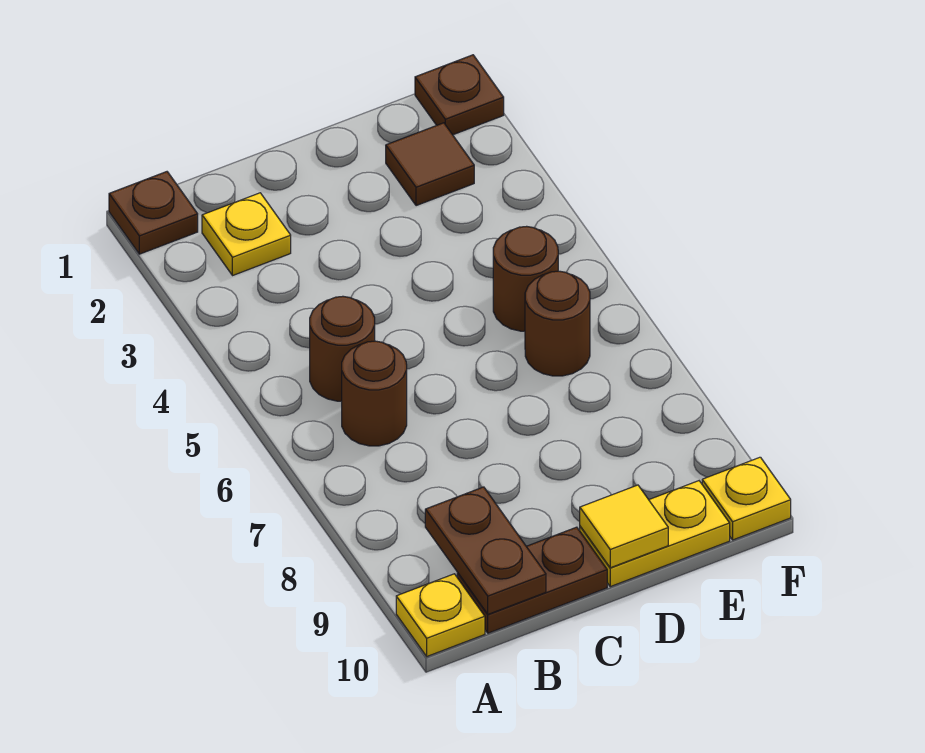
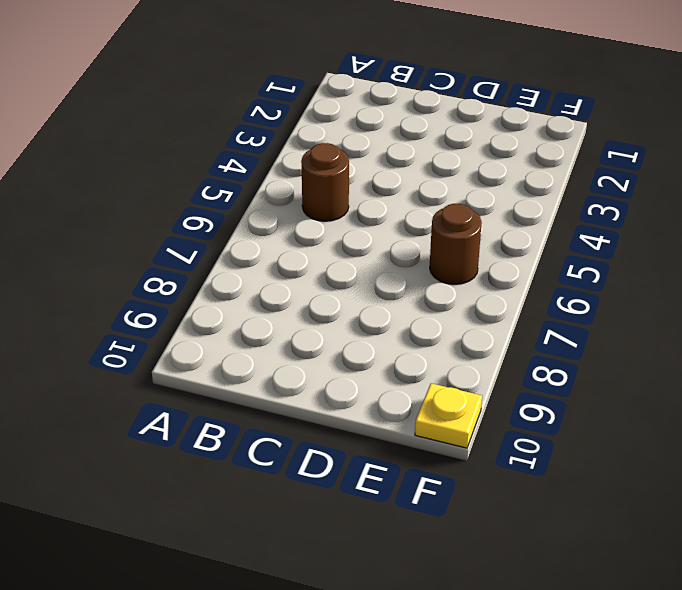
none -> brown plate A1 level 1
none -> yellow plate A10 level 1
none -> yellow plate B2 level 1

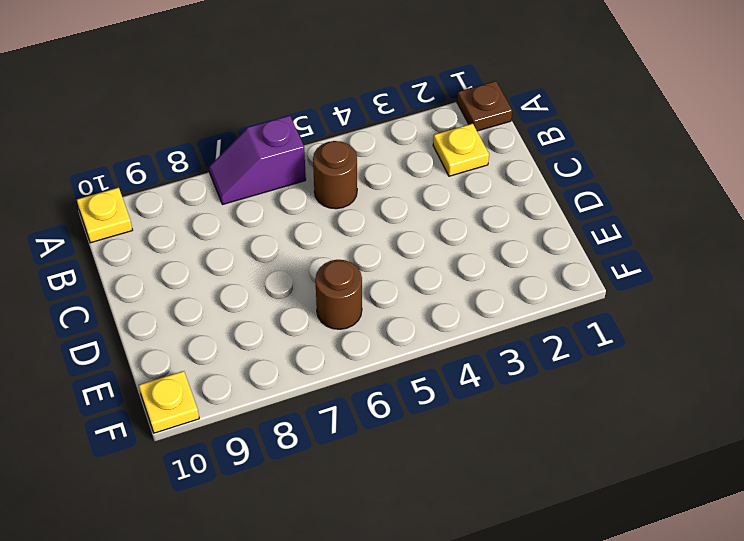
purple slope A6:A7 level 1 top 6 -> none
none -> brown round brick B6 level 1
none -> brown plate B10:C10 level 1
none -> yellow plate D10:E10 level 1

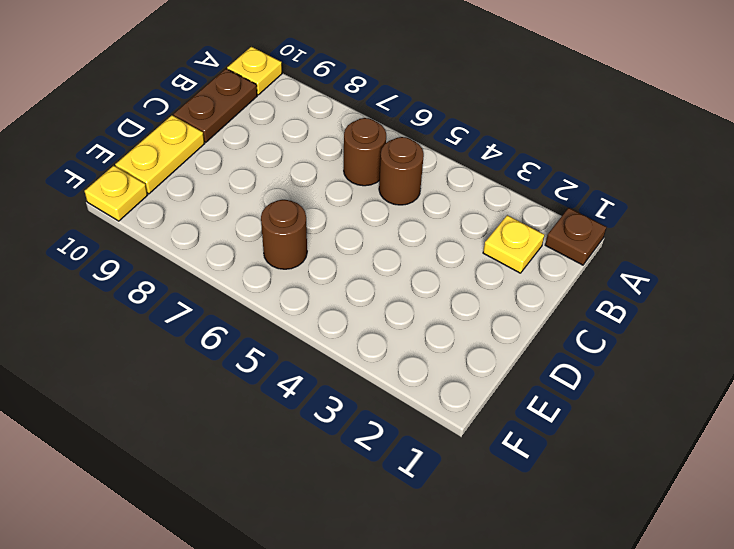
none -> brown tile E2 level 1
none -> brown round brick E5 level 1
none -> brown plate F1 level 1

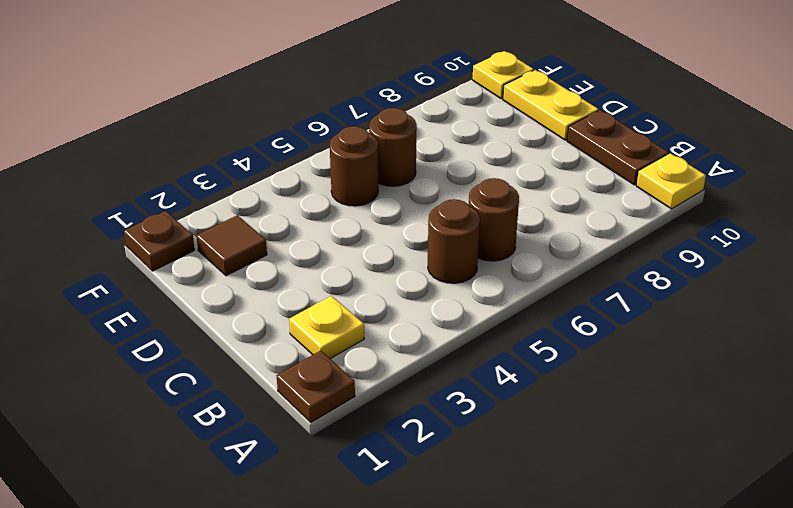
none -> brown plate B9:B10 level 2
none -> yellow tile D10 level 2

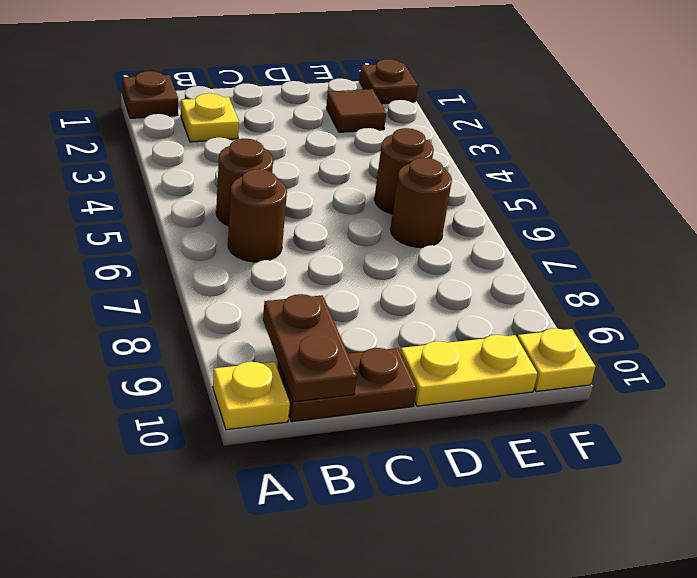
none -> yellow tile D10 level 2

